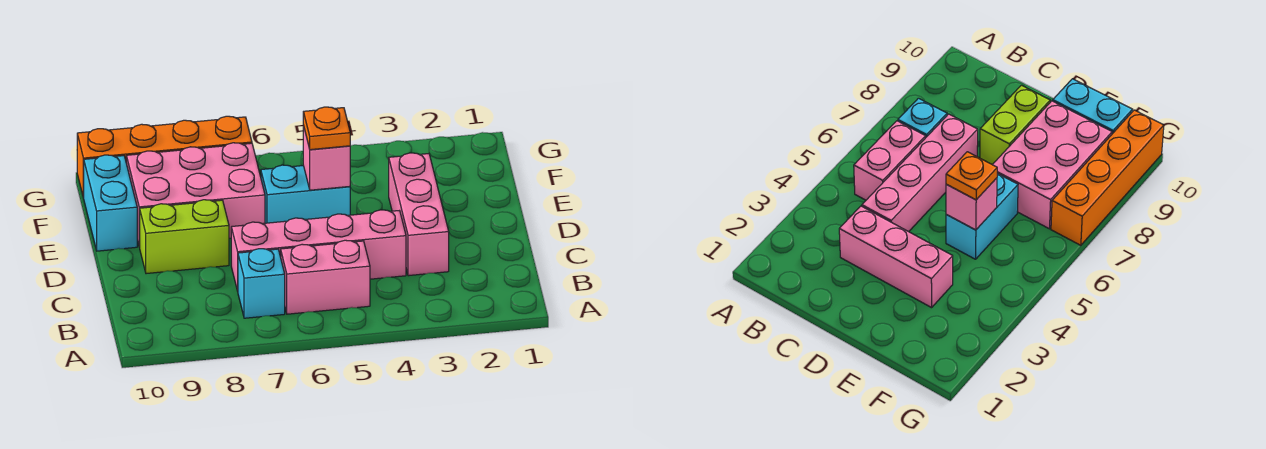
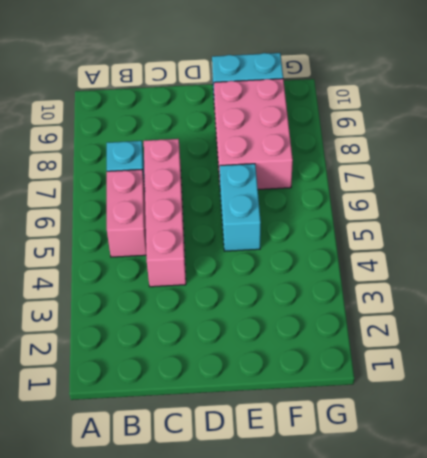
none -> pink brick C3:E3 level 1
none -> lime brick D8:D9 level 1

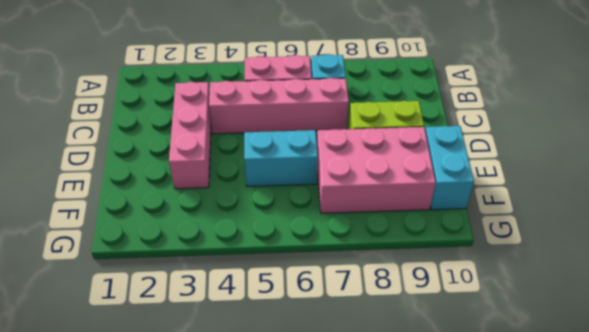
none -> orange brick G7:G10 level 1
none -> pink brick E5 level 2

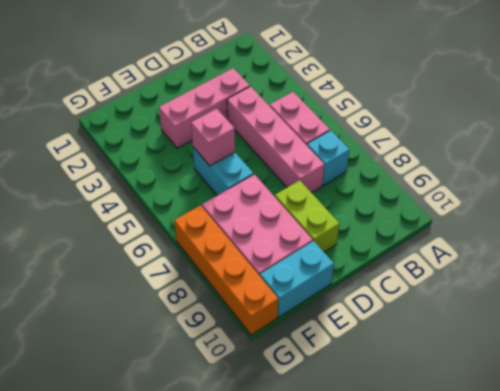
none -> orange plate E5 level 3

